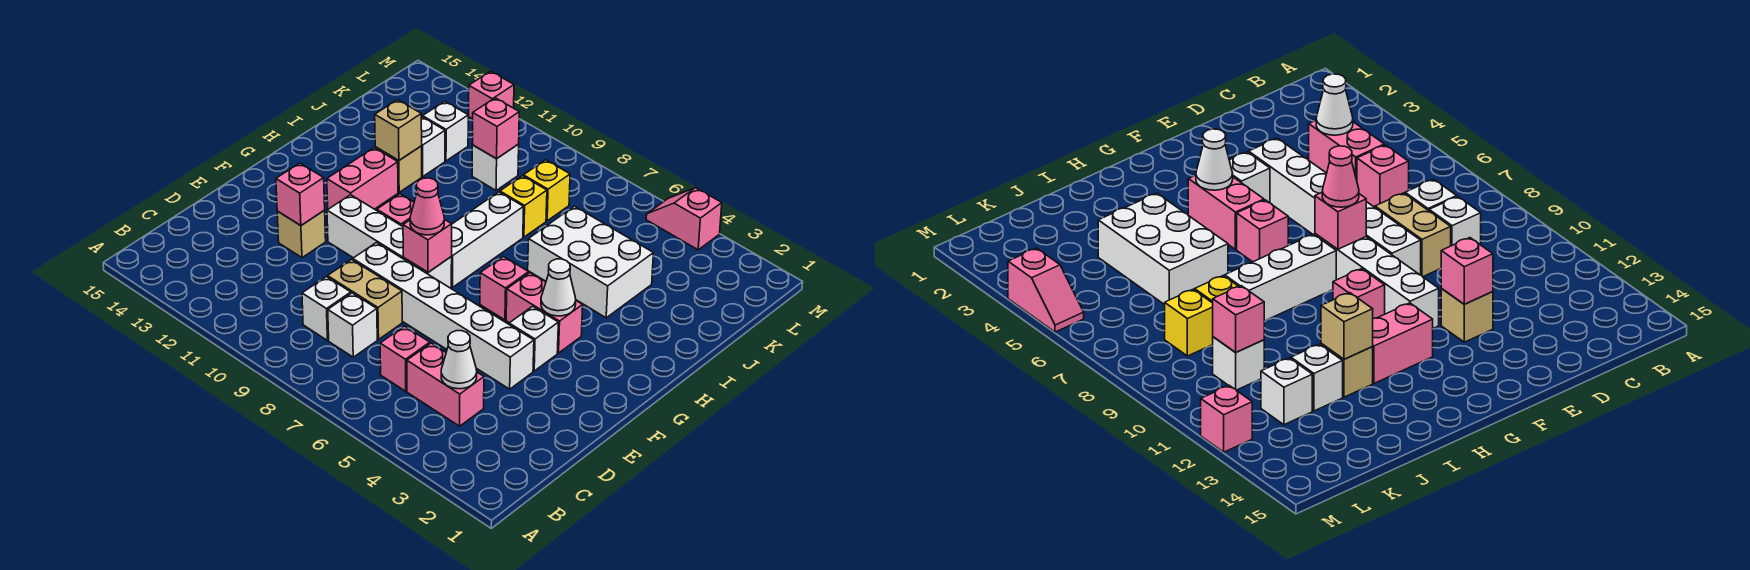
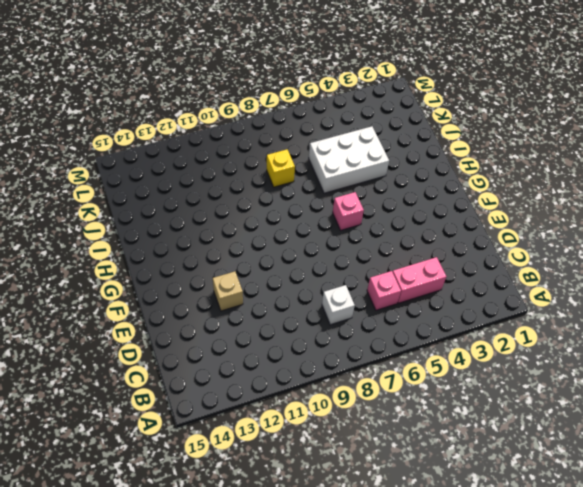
none -> white brick C9 level 1
none -> tan brick D8:D9 level 1
none -> white brick E4:E9 level 1
none -> white brick F4 level 1

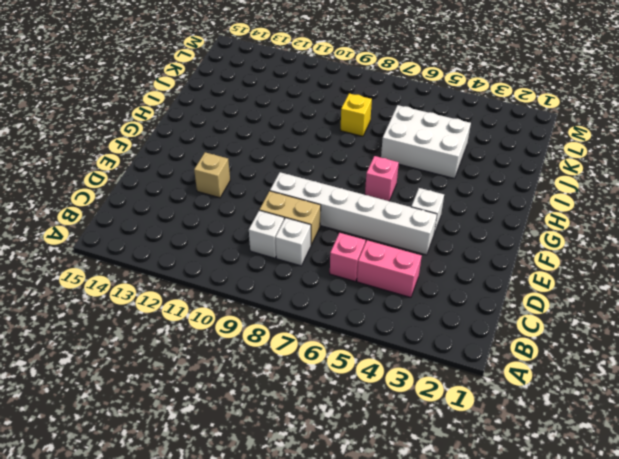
none -> white brick F8:F11 level 1
none -> pink brick G4:G5 level 1
none -> white brick G8:I8 level 1
none -> pink brick G10 level 1

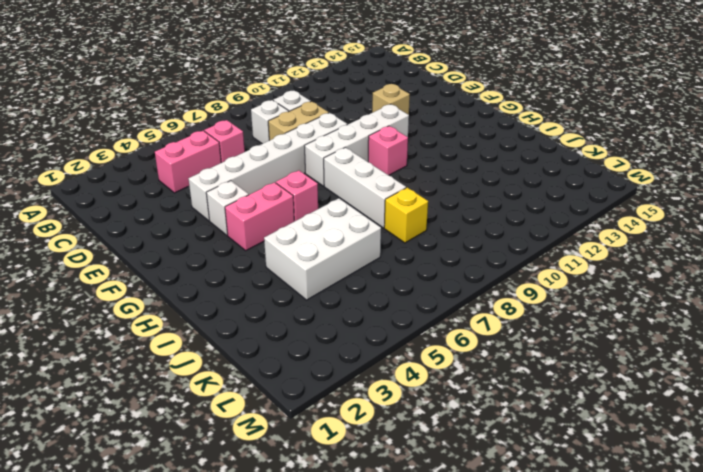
none -> pink brick G12:H12 level 1
none -> tan brick I12 level 1
none -> white brick J12 level 1
none -> yellow brick K8 level 1

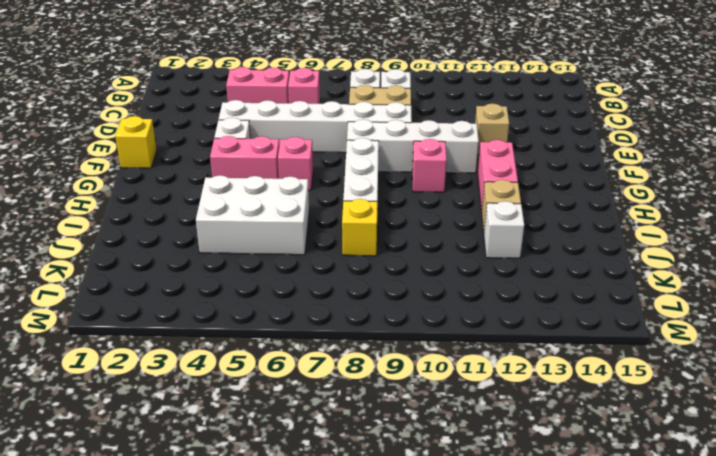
yellow brick F1 level 1 -> yellow brick K8 level 1
none -> white brick K10 level 1
none -> white brick K12 level 1
none -> pink slope M4:M5 level 1 top 4
none -> pink brick M12 level 1

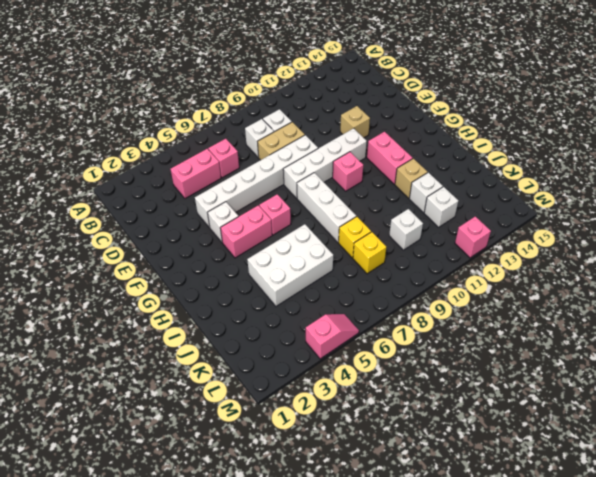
none -> white cone C4 level 2
none -> pink brick E12 level 2
none -> pink brick F8 level 2
none -> white cone G4 level 2

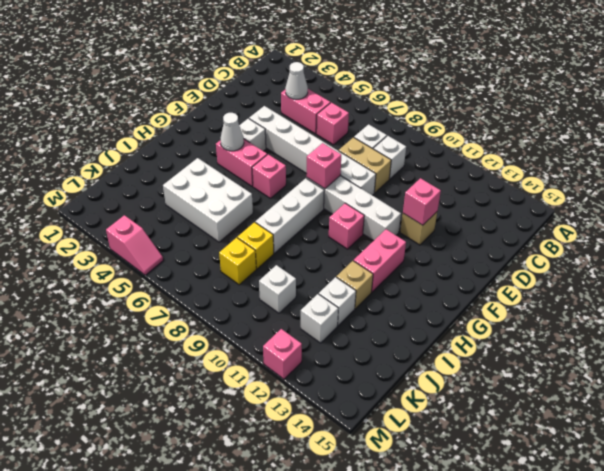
none -> tan brick I12 level 2
none -> pink brick K10 level 2
none -> pink cone F8 level 3

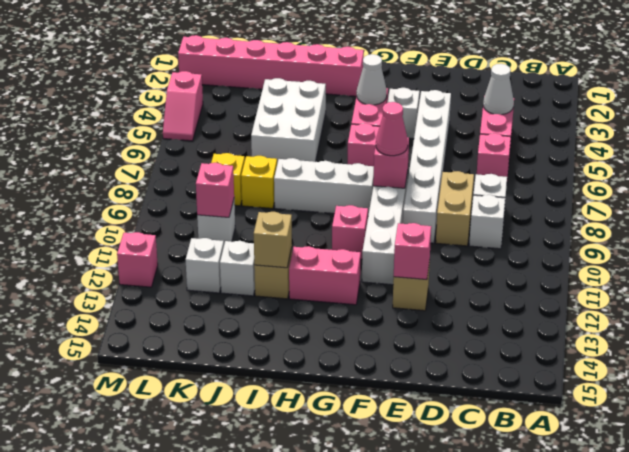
pink brick H2:M2 level 1 -> none

